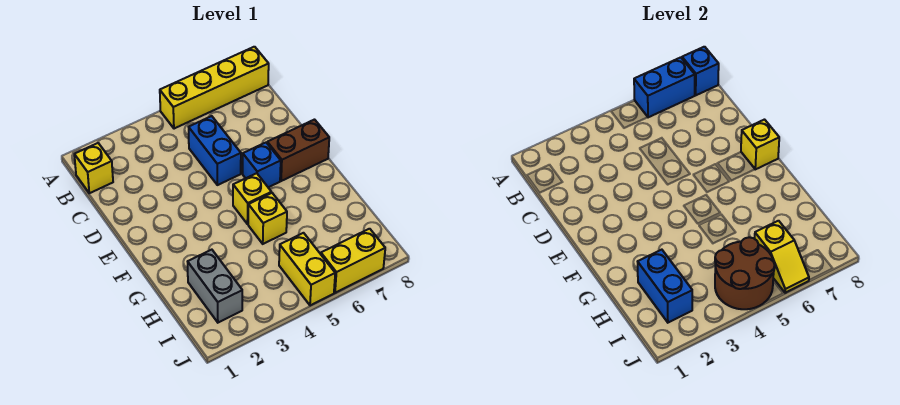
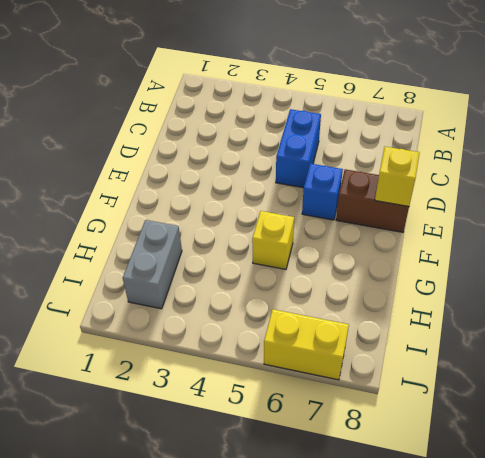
none -> yellow brick A5:A8 level 1
none -> yellow brick B1 level 1
none -> yellow brick F5 level 1

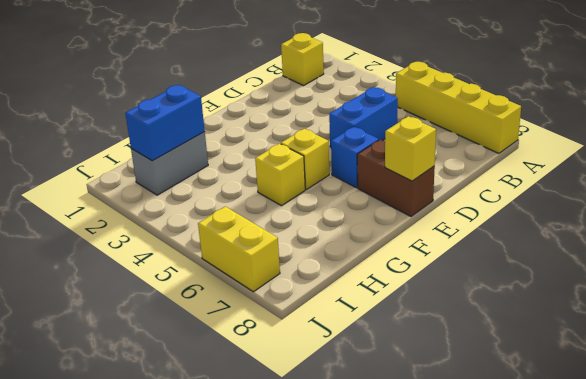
none -> yellow brick I5:J5 level 1
none -> blue brick A6:A7 level 2
none -> blue brick A8 level 2

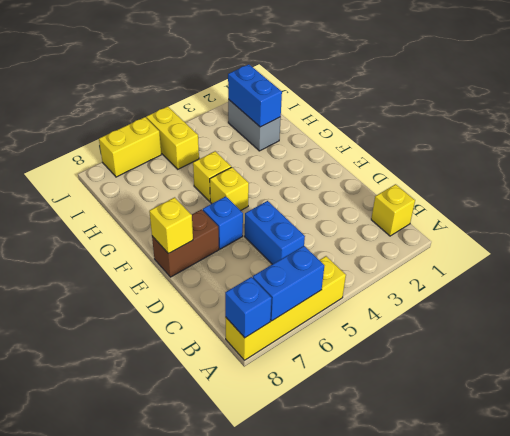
none -> brown round brick I4:J5 level 2
none -> yellow slope I6:J6 level 2 top I

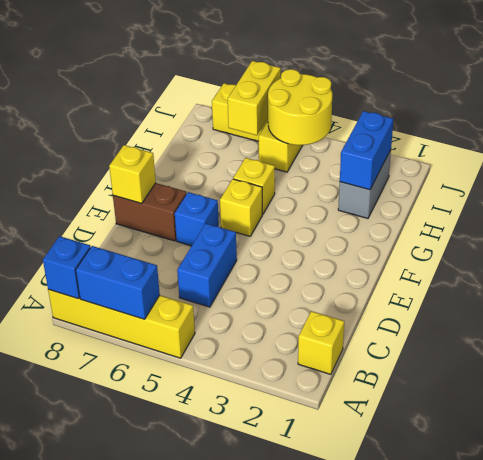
yellow round brick I4:J5 level 2 -> brown round brick I4:J5 level 2
yellow brick I6:J6 level 2 -> yellow slope I6:J6 level 2 top I

